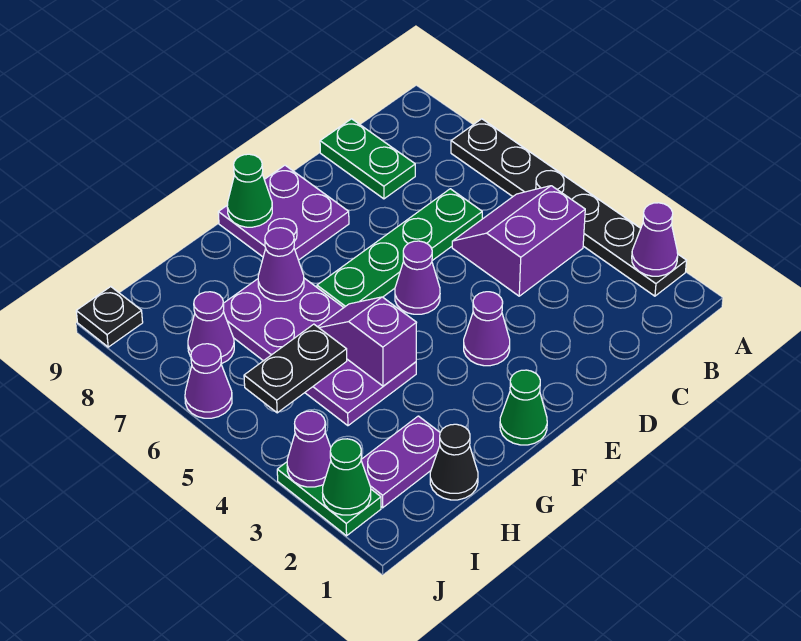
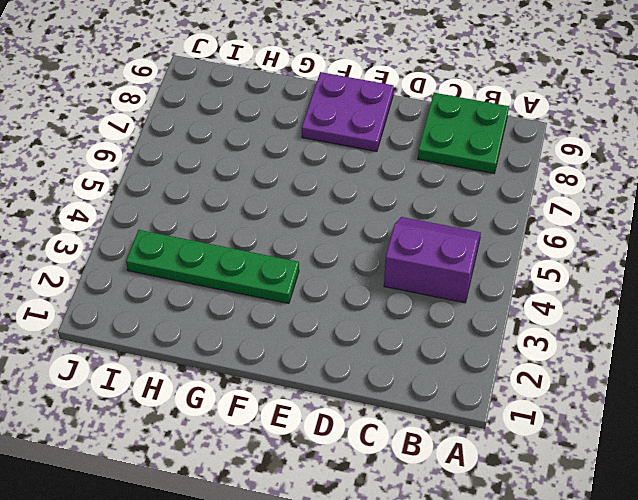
green plate B8:C9 level 1 -> green plate C8:C9 level 1
green plate F3:I3 level 1 -> green plate C6:F6 level 1
none -> black plate A2:A7 level 1
none -> purple cone E3 level 1
none -> purple cone E5 level 1

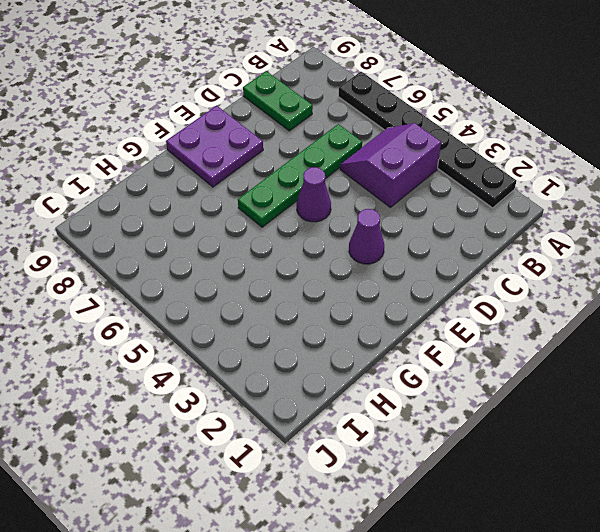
none -> green cone F1 level 1
none -> purple plate G4:H7 level 1
none -> black cone H1 level 1

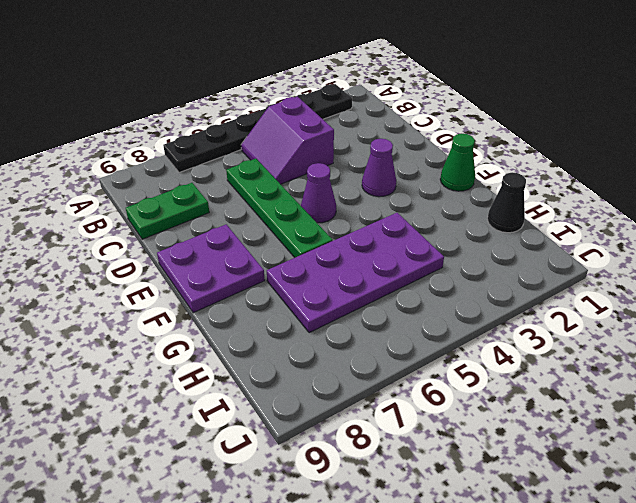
none -> purple plate H2:I2 level 1
none -> purple cone I7 level 1
none -> green plate J2:J3 level 1

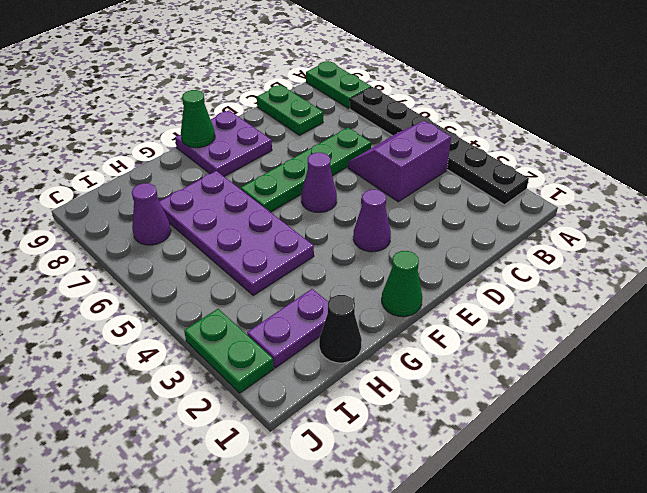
green plate A8:A9 level 1 -> none
none -> purple cone J6 level 1
none -> black plate J9 level 1
none -> purple cone A2 level 2

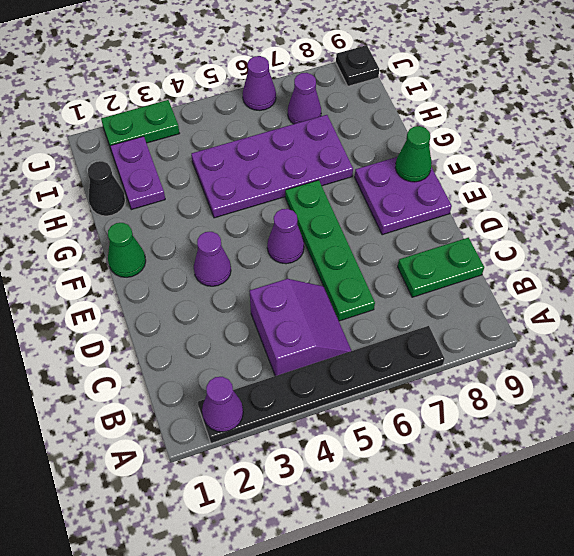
none -> purple slope G4:G5 level 2 top 4
none -> purple cone G7 level 2
none -> black plate H5:I5 level 2

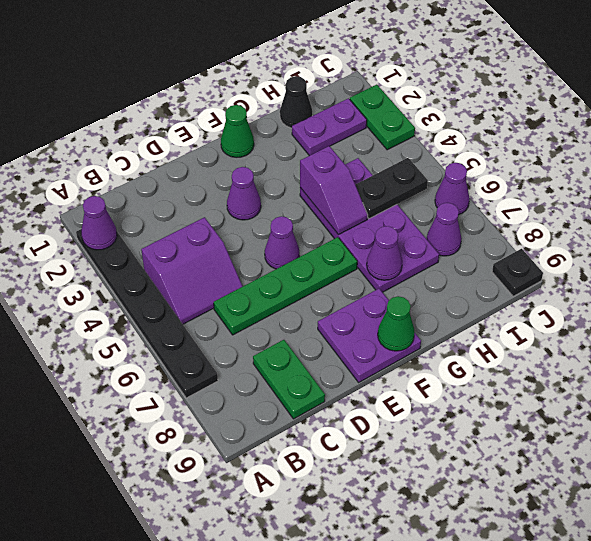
none -> green cone J2 level 2
none -> purple cone J3 level 2

